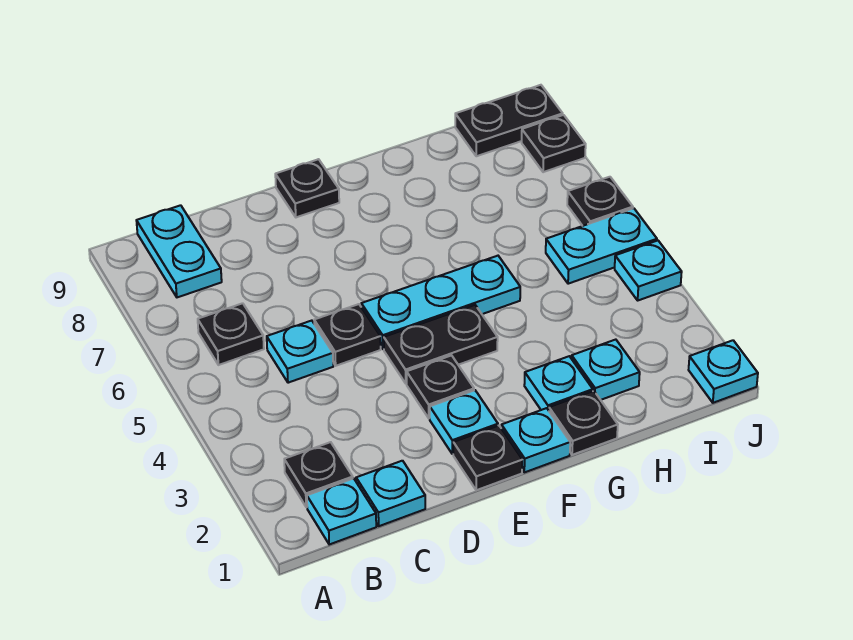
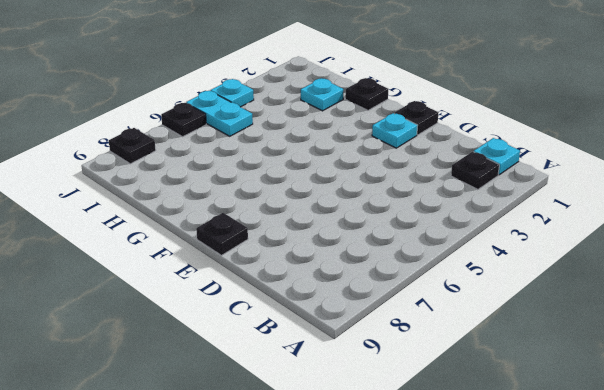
none -> black plate B6 level 1
none -> cyan plate B8:B9 level 1
none -> cyan plate C1 level 1

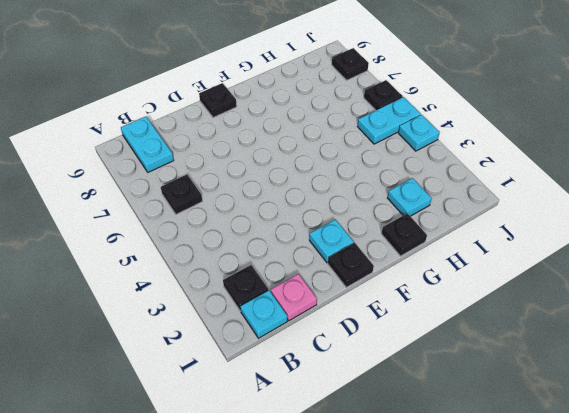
pink plate C1 level 1 -> cyan plate C1 level 1
none -> cyan plate C5 level 1
none -> black plate D5 level 1
none -> black plate E3 level 1

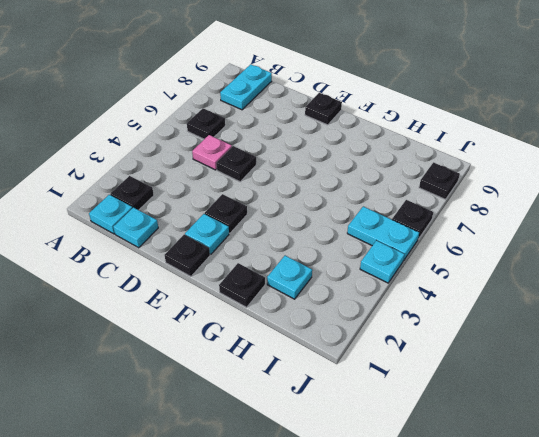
pink plate C5 level 1 -> cyan plate C5 level 1
none -> black plate E4:F4 level 1
none -> cyan plate E5:G5 level 1
none -> cyan plate F1 level 1

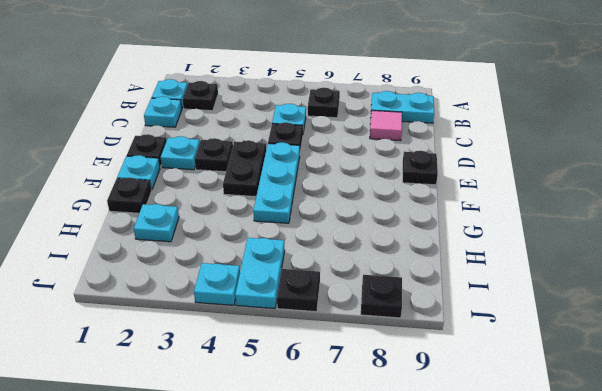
pink tile C8 level 1 -> none
none -> cyan plate G2 level 1
none -> black plate I9:J9 level 1
none -> cyan plate J1 level 1

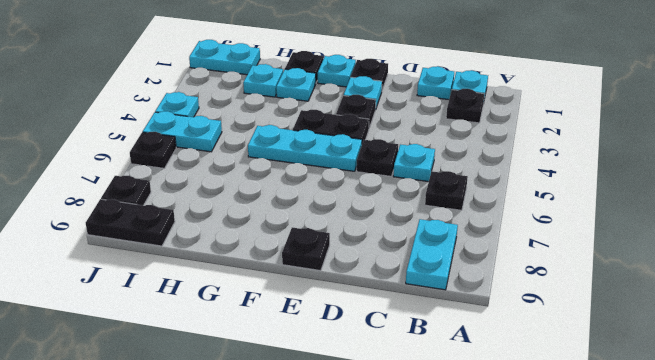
cyan plate I1:J1 level 1 -> cyan plate J1 level 1

